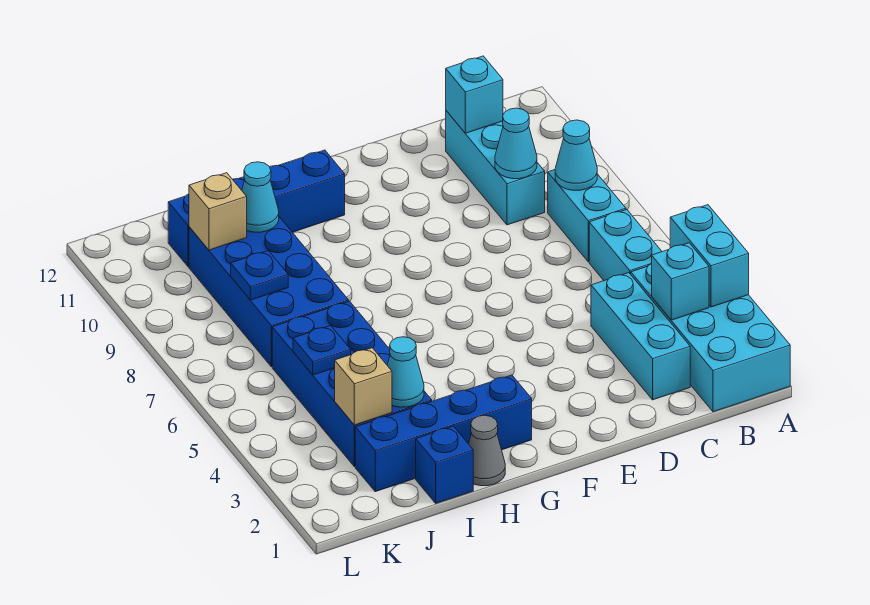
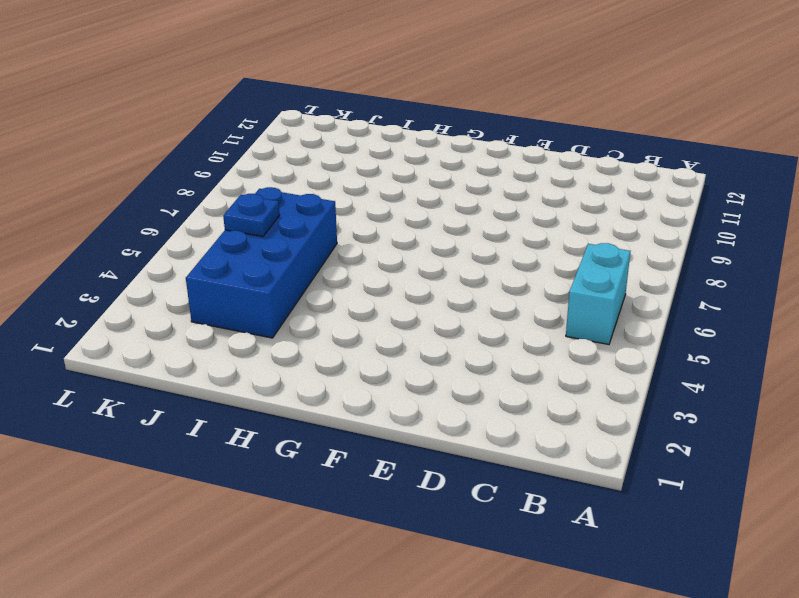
none -> cyan brick A1:B4 level 1
none -> cyan brick B7:B8 level 1
none -> cyan brick C2:C4 level 1

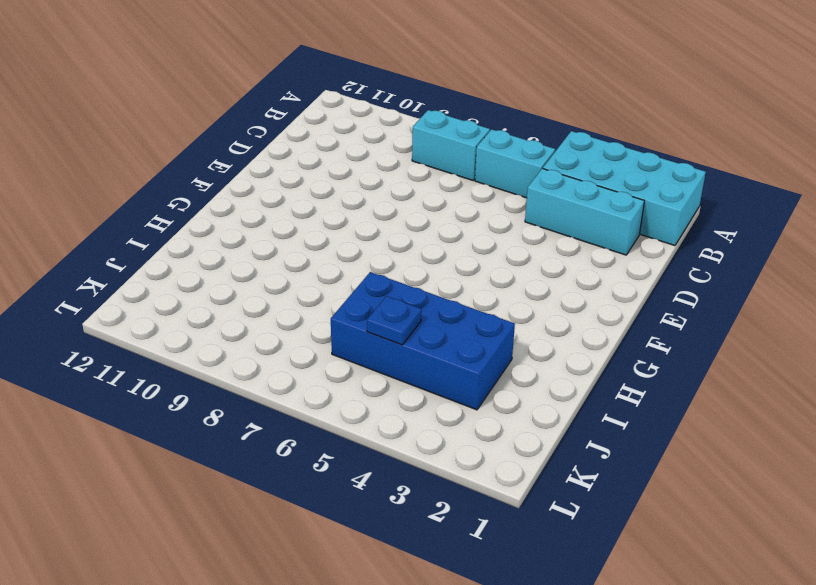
none -> cyan brick C9:C11 level 1
none -> blue brick G2:J2 level 1
none -> blue brick G11:J11 level 1

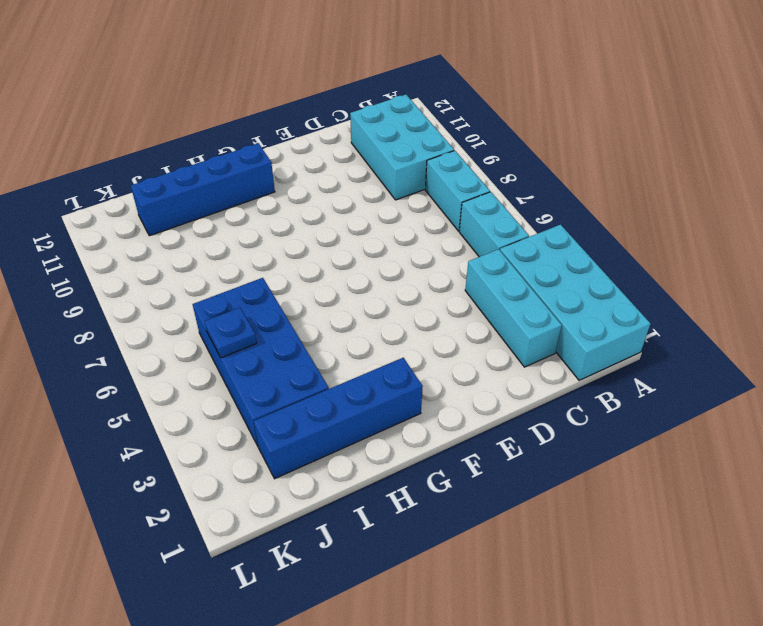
cyan brick B9:C11 level 1 -> cyan brick C9:C11 level 1
none -> grey cone H1 level 1
none -> blue brick I1 level 1
none -> blue brick I7:J10 level 1

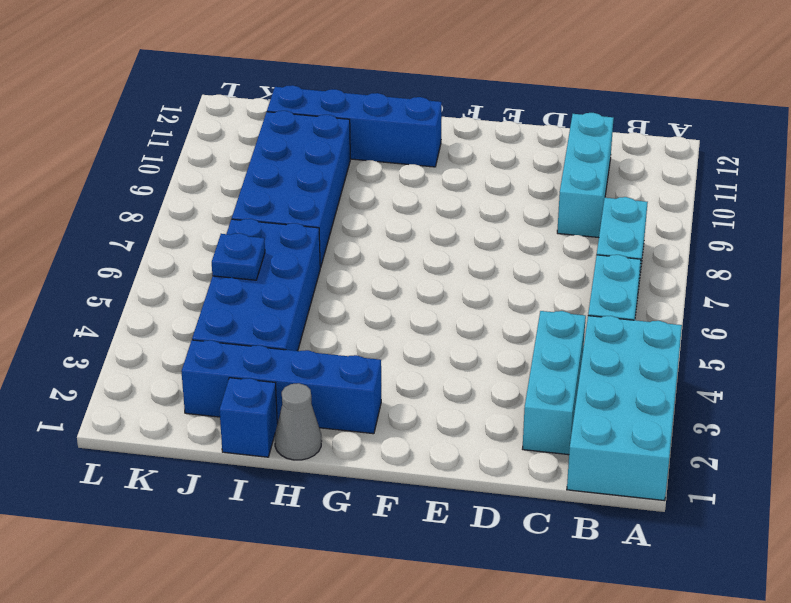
none -> cyan brick A3:A4 level 2
none -> cyan brick B3 level 2
none -> cyan cone B8 level 2

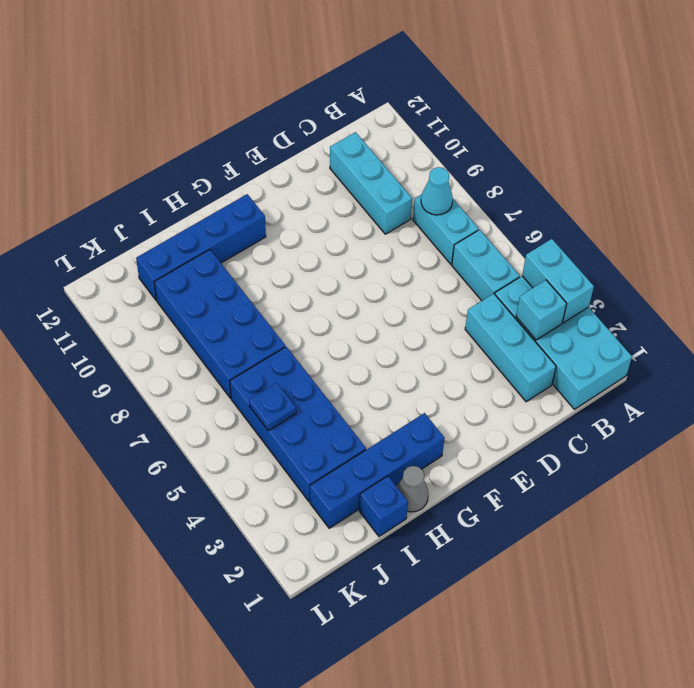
none -> cyan cone C9 level 2
none -> cyan brick C11 level 2
none -> cyan cone I3 level 2

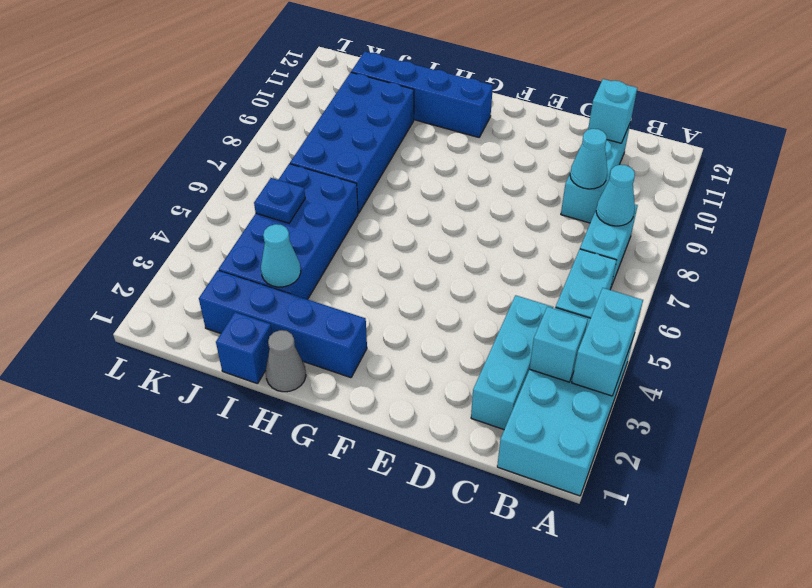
none -> cyan cone I10 level 2
none -> tan brick J3 level 2
none -> blue plate J8 level 2

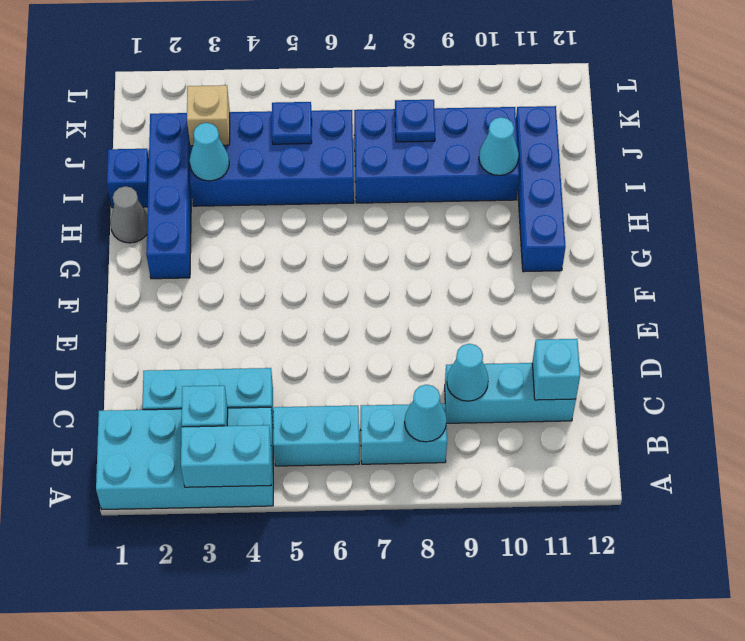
none -> tan brick J10 level 2

